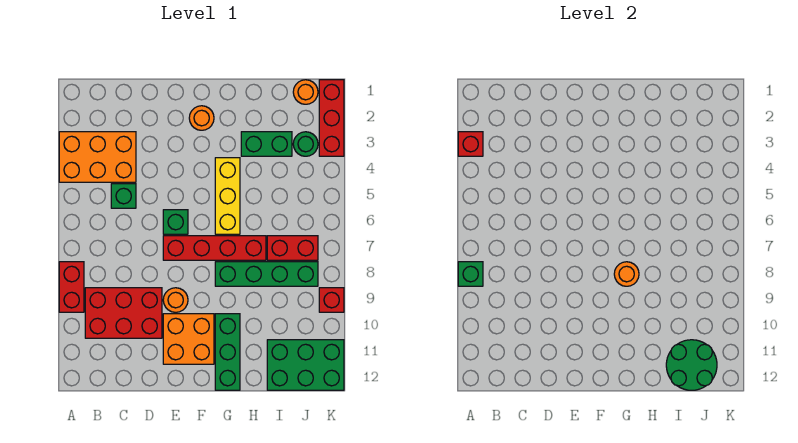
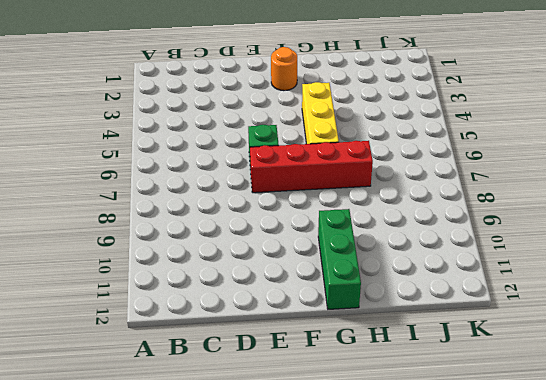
none -> orange brick A3:C4 level 1
none -> red brick A8:A9 level 1
none -> red brick B9:D10 level 1

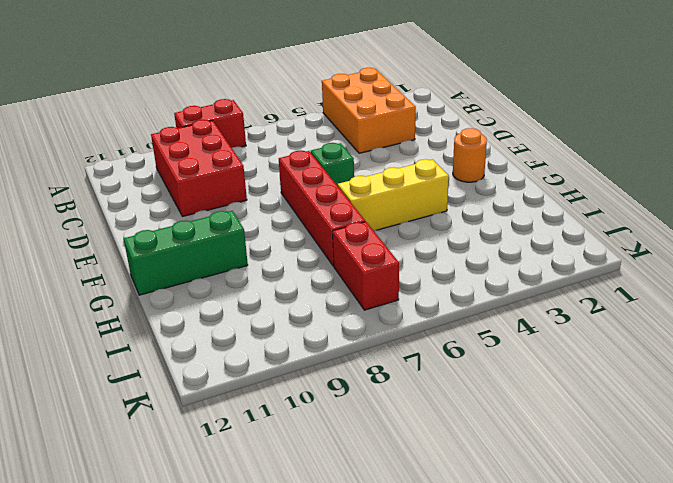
none -> green brick C5 level 1
none -> orange round brick E9 level 1
none -> orange brick E10:F11 level 1

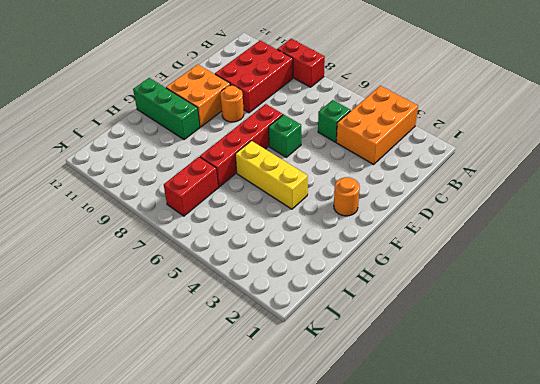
none -> green brick G8:J8 level 1
none -> green brick H3:I3 level 1
none -> green brick I11:K12 level 1

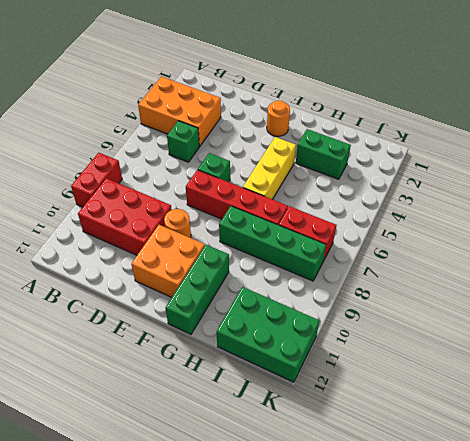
none -> orange round brick J1 level 1
none -> green round brick J3 level 1
none -> red brick K1:K3 level 1

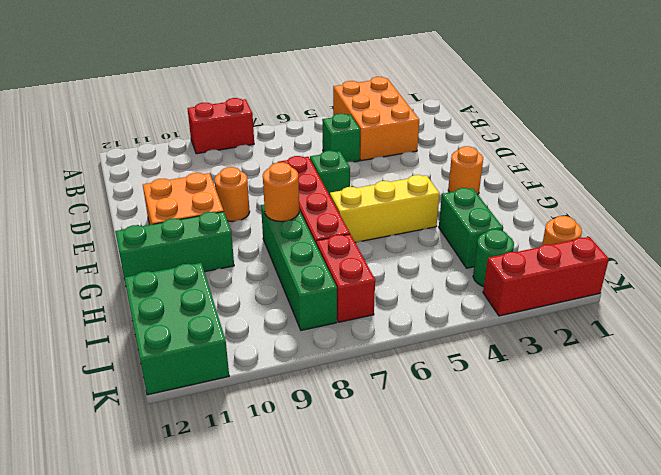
none -> red brick B9:D10 level 1
none -> red brick K9 level 1
none -> red brick A3 level 2

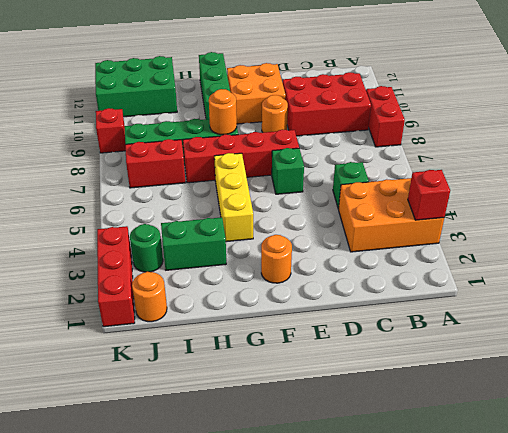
none -> green brick A8 level 2
none -> green round brick I11:J12 level 2

